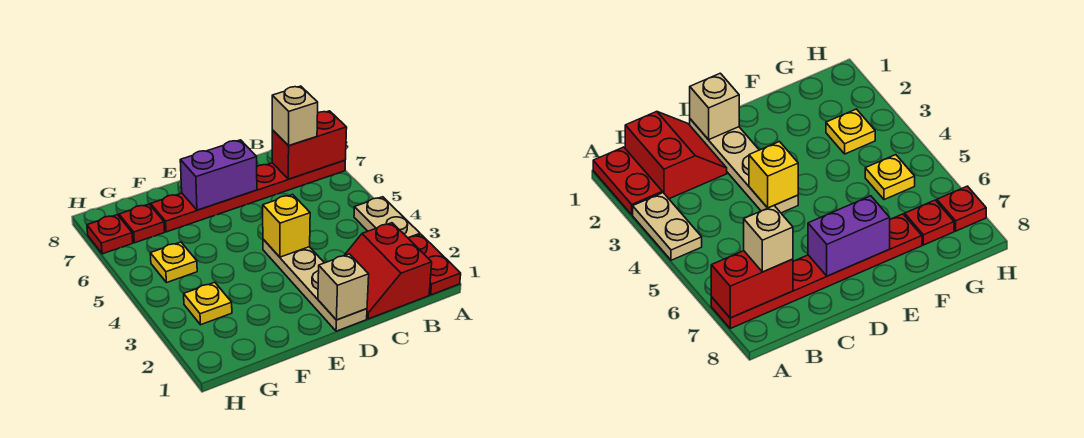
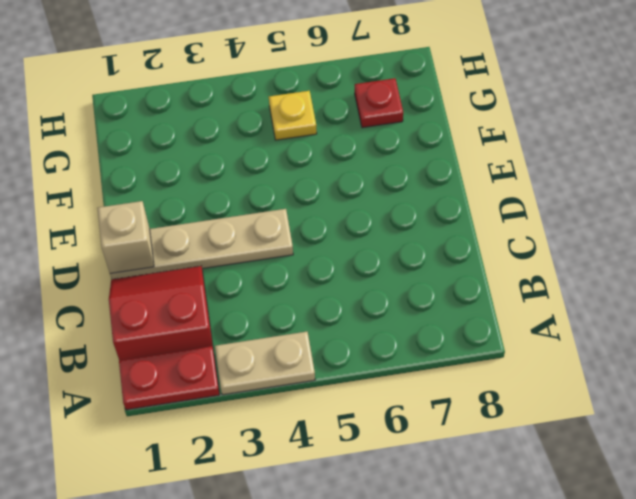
none -> red plate A7:F7 level 1
none -> yellow plate G3 level 1
none -> red plate H7 level 1

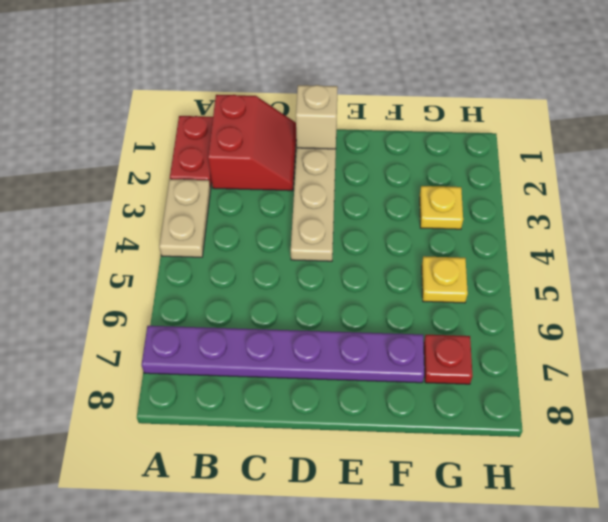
purple plate A7:F7 level 1 -> red plate A7:F7 level 1
none -> red plate H7 level 1
none -> red brick A7:B7 level 2
none -> yellow brick D4 level 2

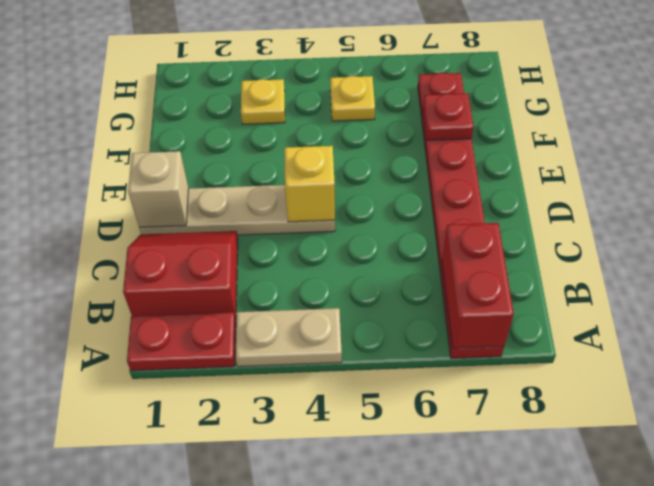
red plate F7 level 2 -> red plate H7 level 1
none -> purple brick D7:E7 level 2
none -> tan brick B7 level 3

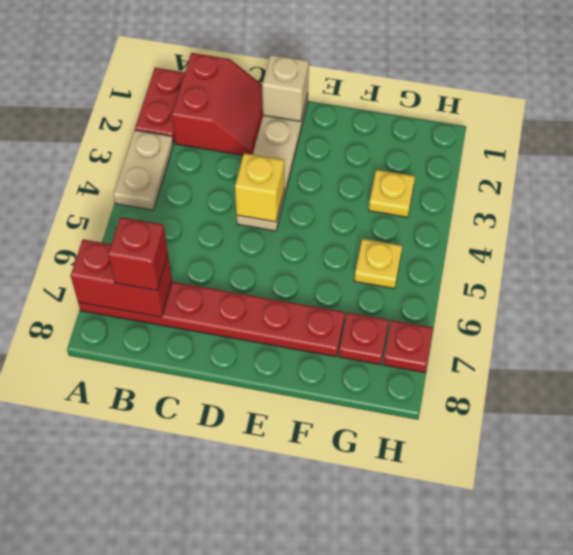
red brick B7 level 3 -> tan brick B7 level 3
none -> purple brick D7:E7 level 2

